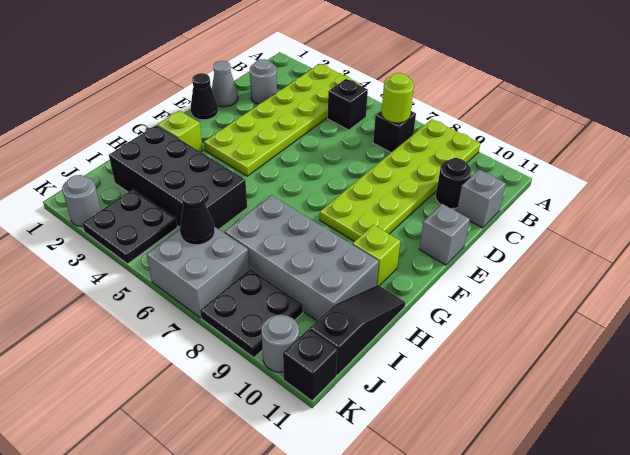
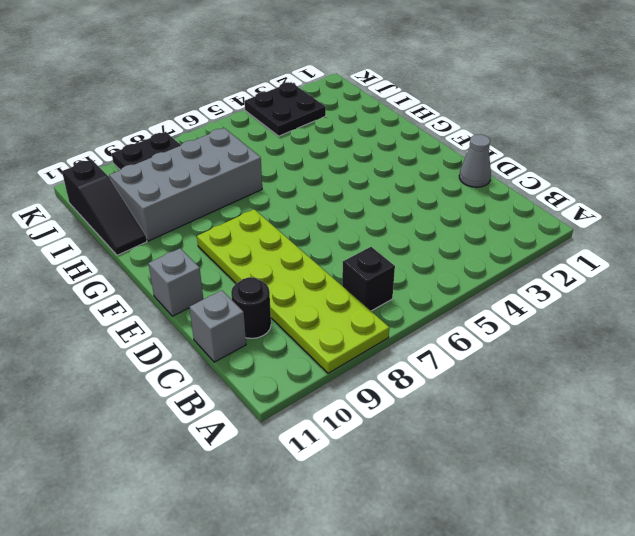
none -> lime plate A3:F4 level 1
none -> black brick B5 level 1
none -> grey round brick C2 level 1

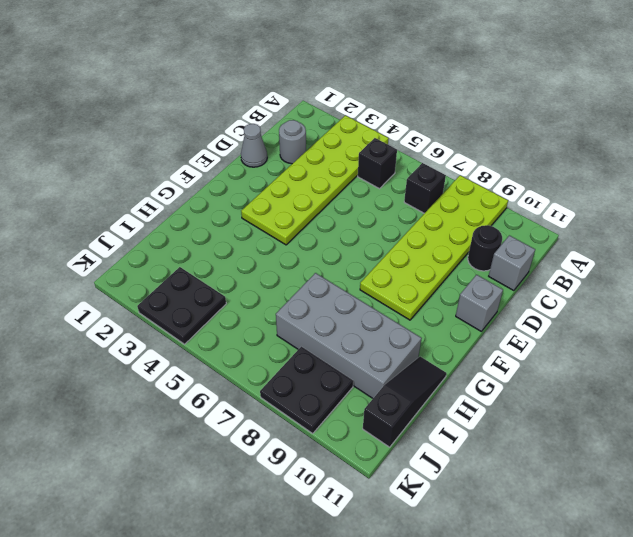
none -> black cone E1 level 1
none -> lime brick G2 level 1
none -> lime brick G10 level 1

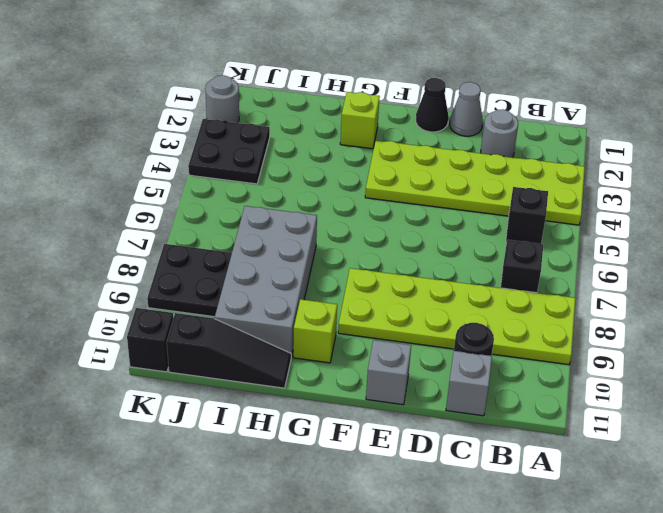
none -> black brick H2:I5 level 1
none -> grey brick J6:K7 level 1
none -> grey round brick K10 level 1

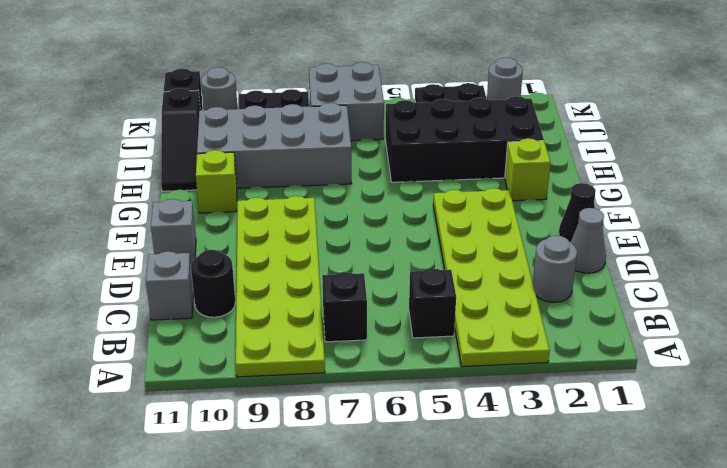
none -> lime round brick B7 level 2
none -> black cone J6 level 2

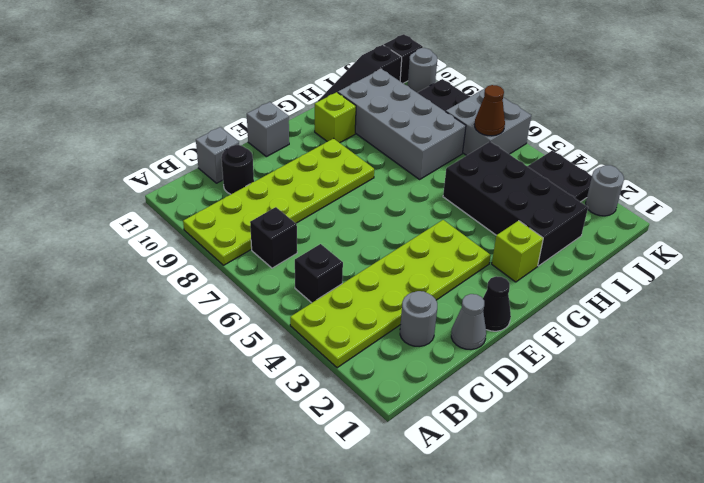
brown cone J6 level 2 -> black cone J6 level 2
none -> lime round brick B7 level 2

